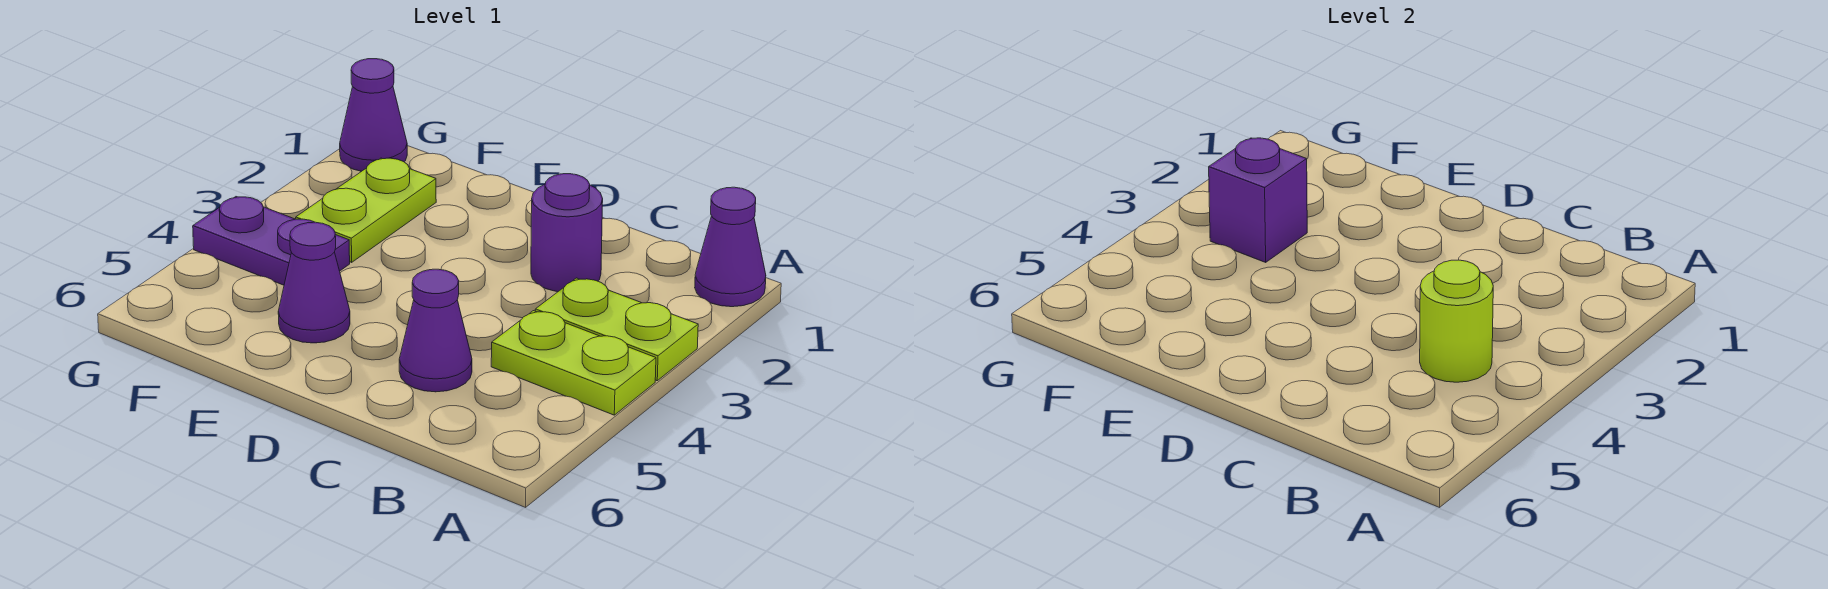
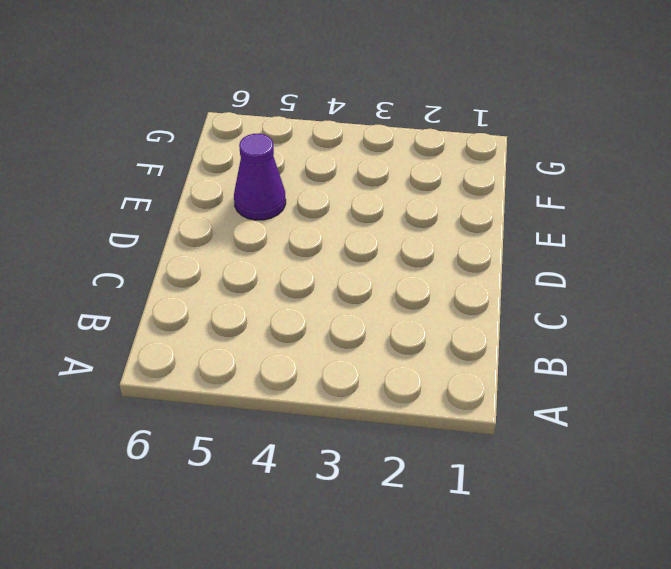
none -> purple cone A1 level 1
none -> lime plate A3:B3 level 1

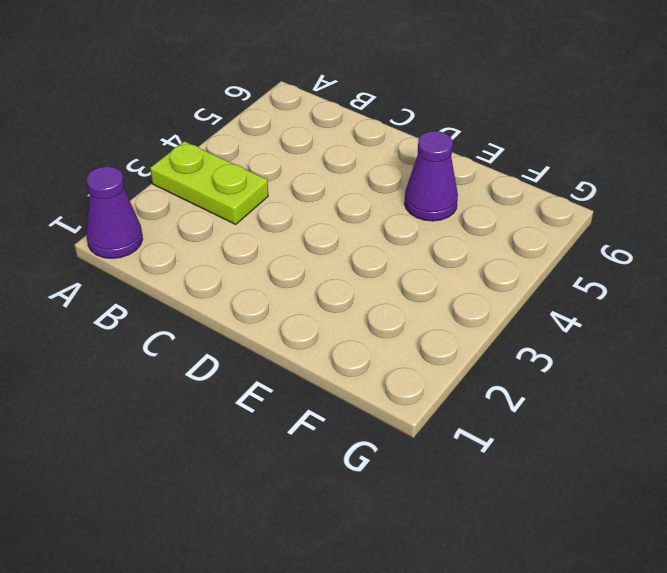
none -> lime plate A4:B4 level 1
none -> purple round brick C2 level 1

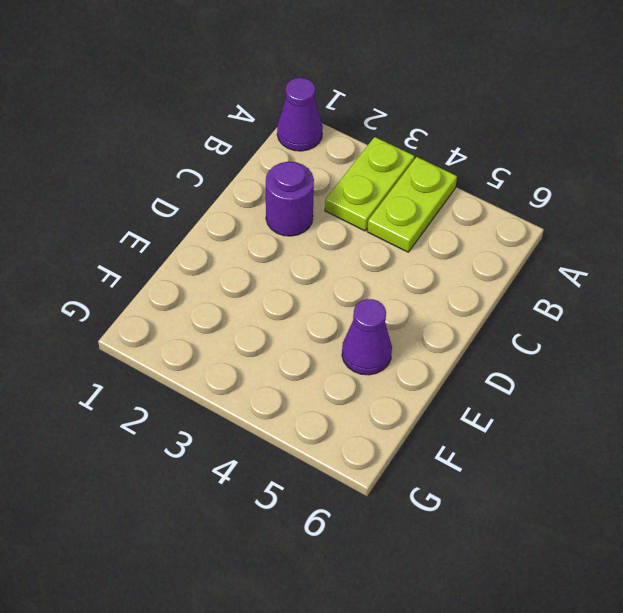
none -> purple cone C5 level 1
none -> lime plate F2:F3 level 1

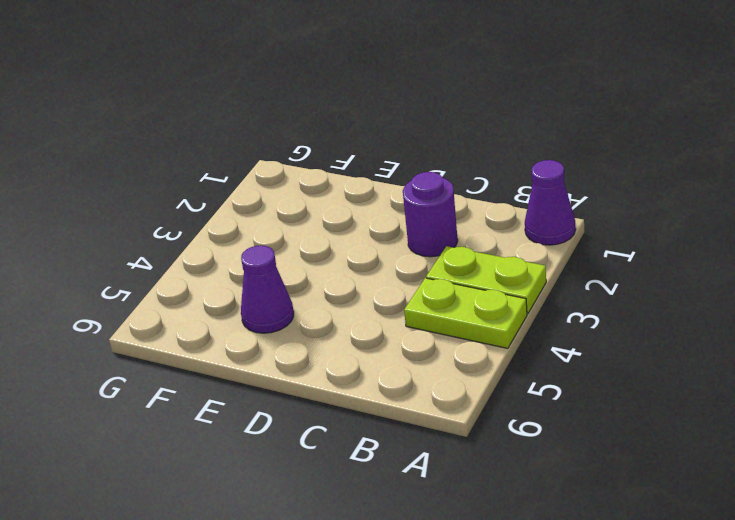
none -> purple cone C5 level 1
none -> lime plate F2:F3 level 1

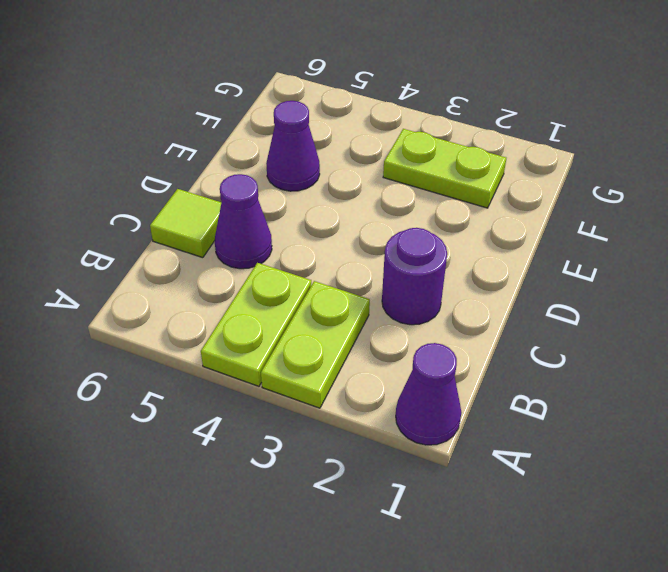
lime tile C6 level 1 -> none
none -> purple plate F4:G4 level 1
none -> purple cone G1 level 1

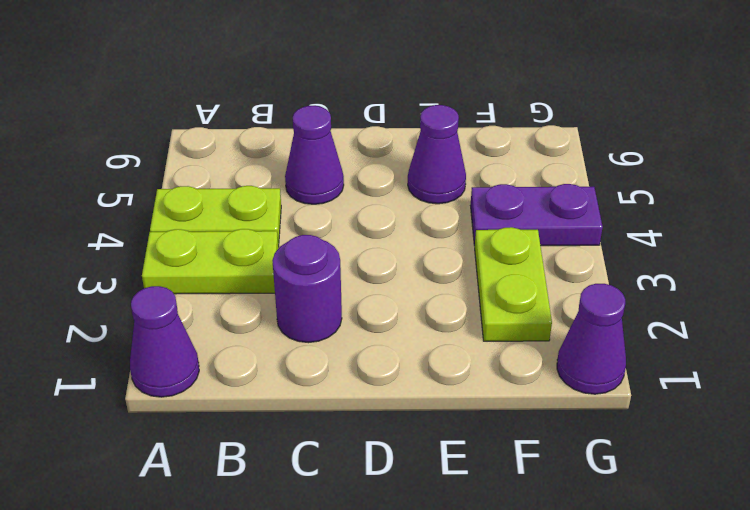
none -> lime round brick B4 level 2
none -> purple brick F3 level 2

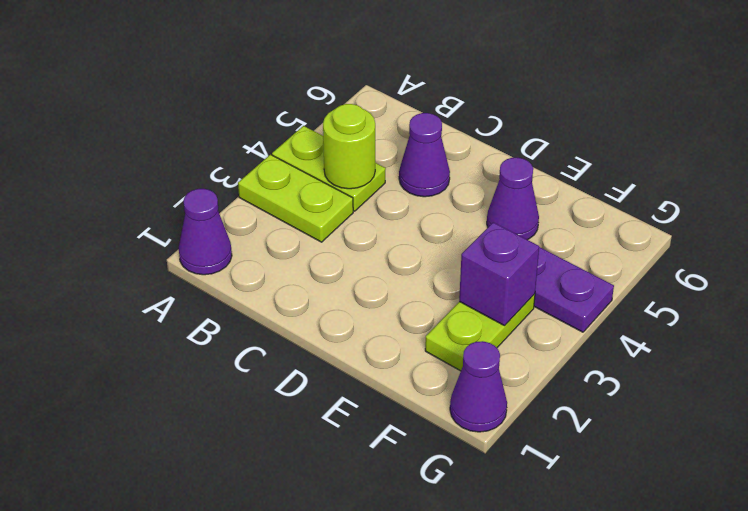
none -> purple round brick C2 level 1

